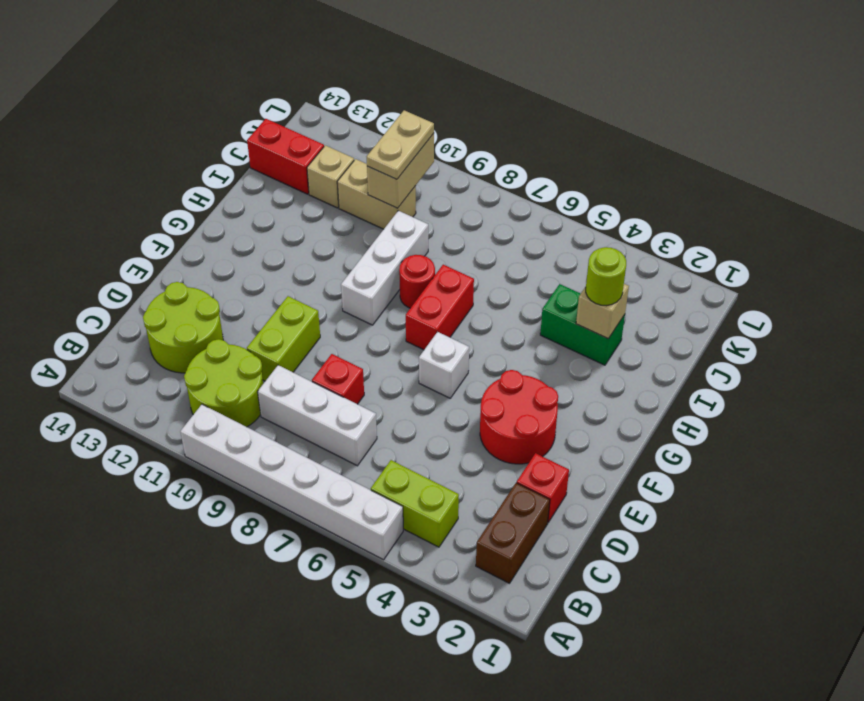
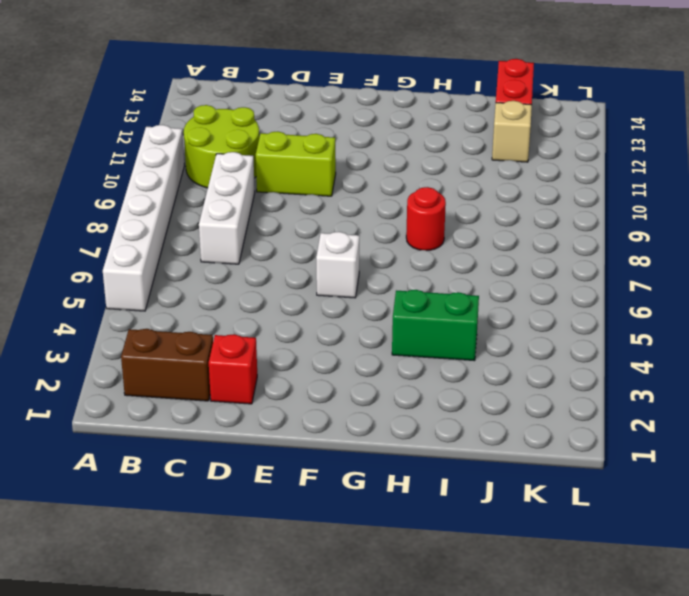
green brick H4:I4 level 1 -> green brick I3:I4 level 1
none -> lime brick B4:B5 level 1
none -> lime round brick C12:D13 level 1
none -> red brick D8 level 1

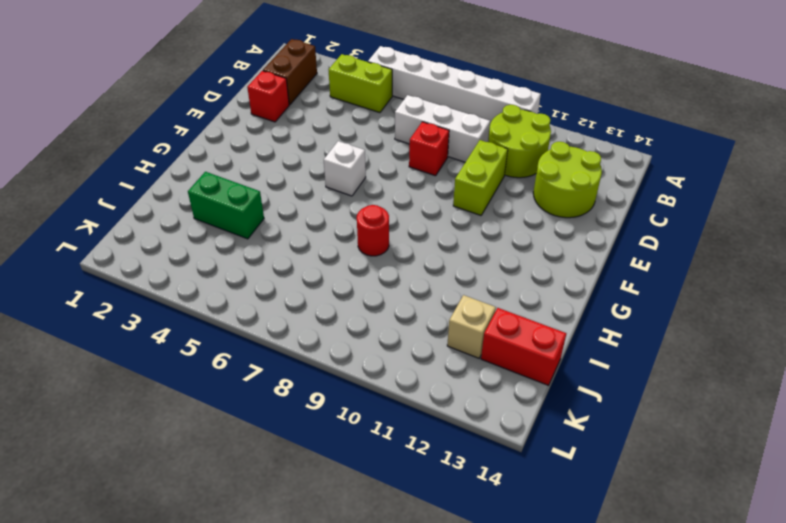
none -> red round brick E3:F4 level 1
none -> red brick G7:H7 level 1
none -> white brick G9:I9 level 1

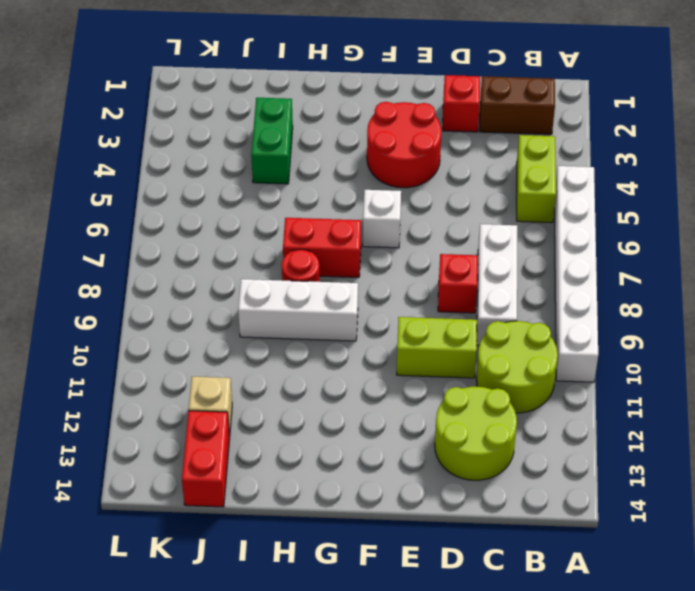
none -> tan brick J10:J11 level 1
none -> tan brick I3 level 2
none -> tan brick J10:K10 level 2

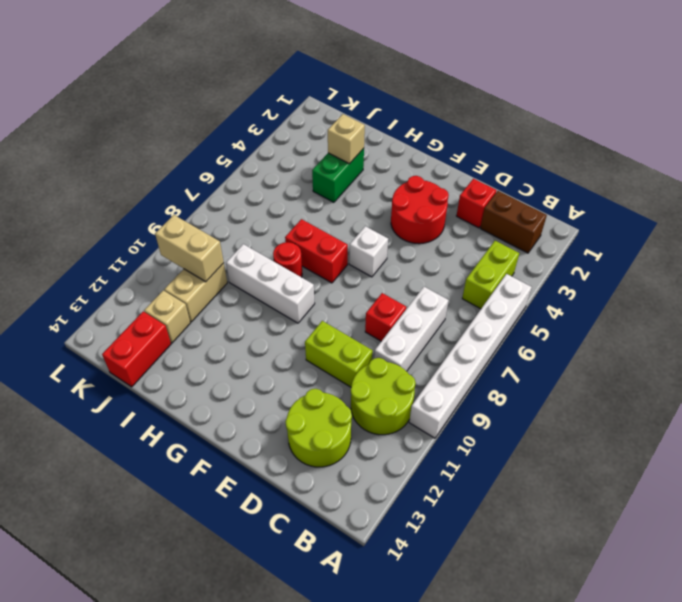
none -> lime round brick I3 level 3
none -> tan plate J10:K10 level 3

